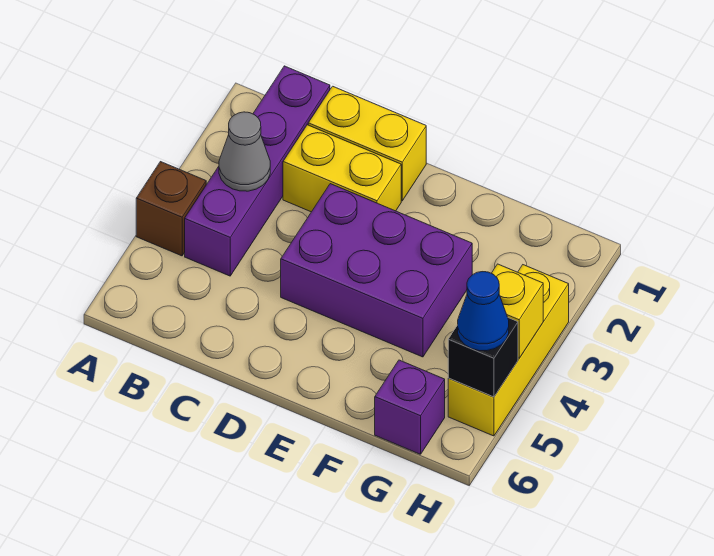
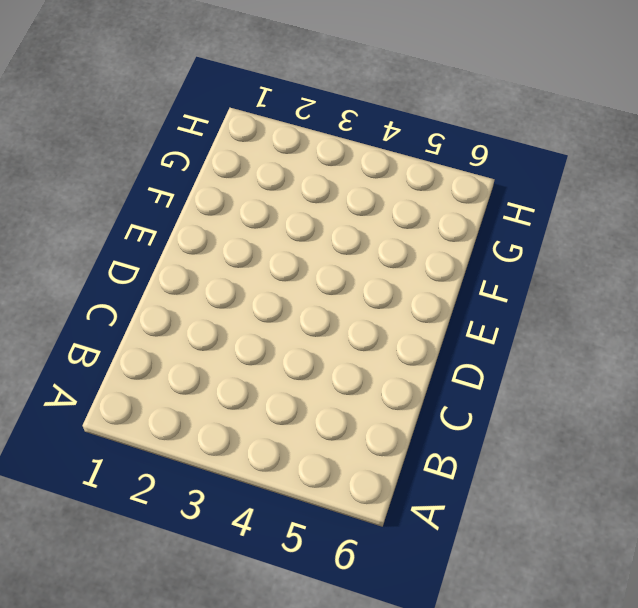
none -> brown brick A4 level 1
none -> purple brick B1:B4 level 1

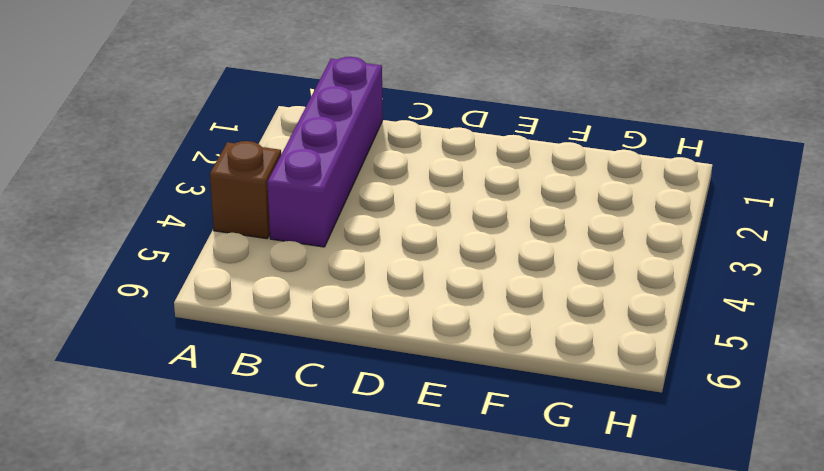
none -> yellow brick C1:D1 level 1
none -> yellow brick C2:D2 level 1

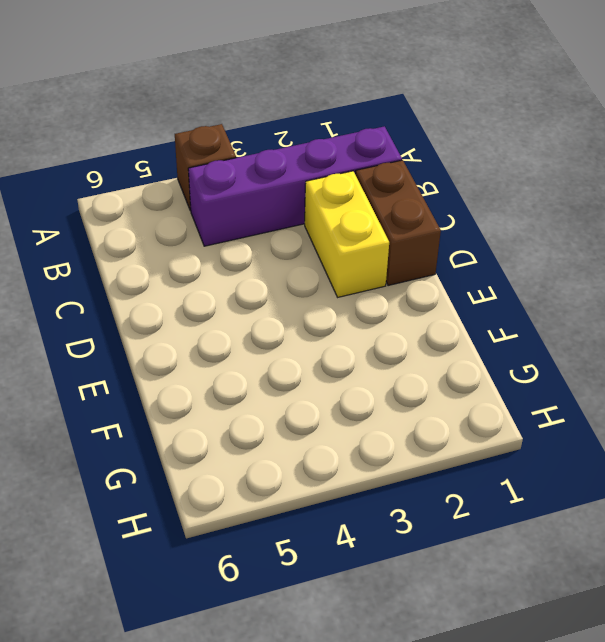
brown brick C1:D1 level 1 -> yellow brick C1:D1 level 1
none -> purple brick D3:F4 level 1
none -> purple brick G6 level 1

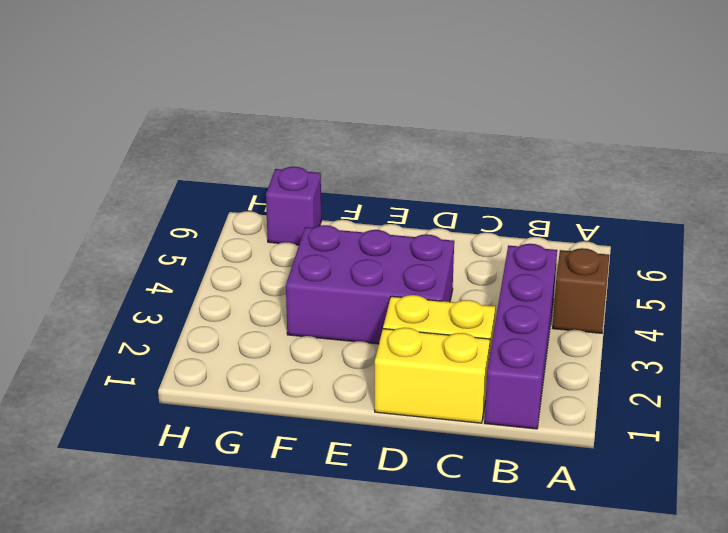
none -> yellow brick H3:H5 level 1
none -> grey cone B3 level 2

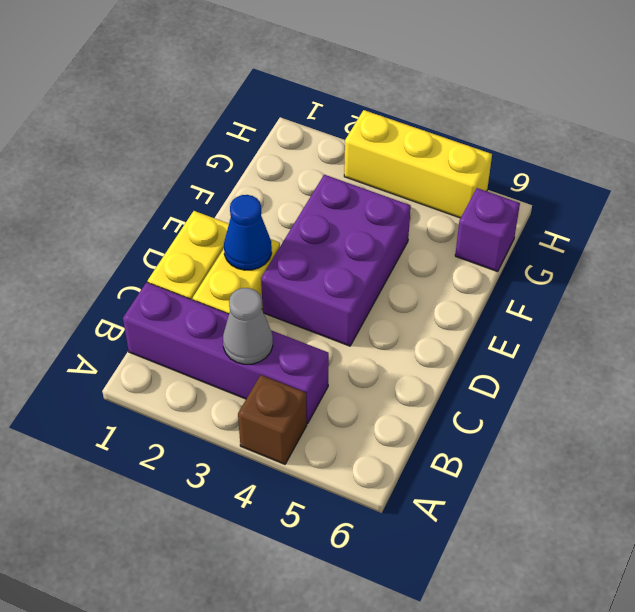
blue cone D2 level 2 -> blue cone H5 level 3
none -> yellow brick H4 level 2
none -> black brick H5 level 2

